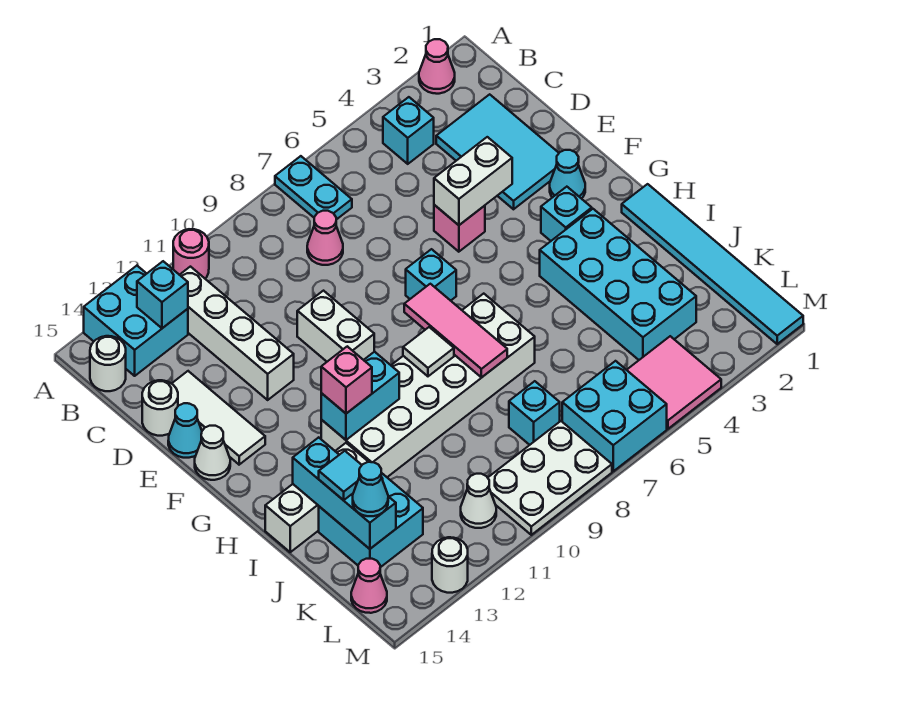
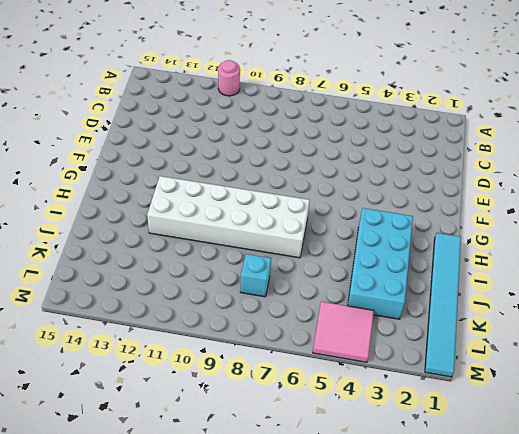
none -> pink cone A2 level 1
none -> cyan plate A7:B7 level 1
none -> cyan brick A13:B14 level 1
none -> cyan brick B4 level 1

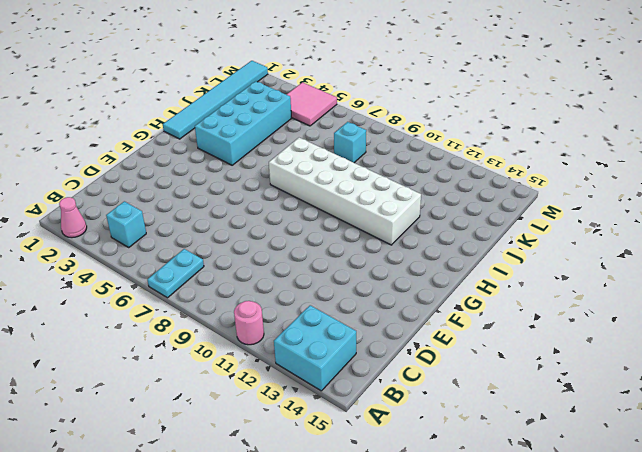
none -> white brick B12:E12 level 1
none -> white round brick B15 level 1
none -> cyan tile C2:E3 level 1
none -> pink cone C8 level 1

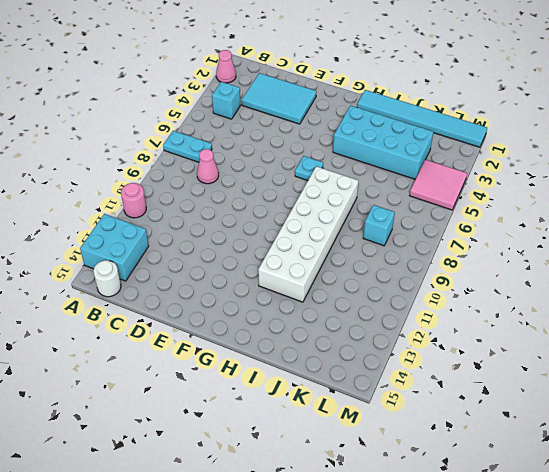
cyan plate G6 level 1 -> none
none -> white brick B12:E12 level 1
none -> white tile D14:F14 level 1
none -> white round brick D15 level 1
none -> pink brick E5 level 1

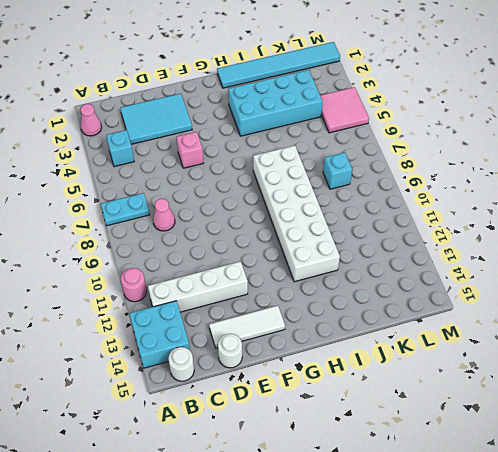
none -> white brick E10:F10 level 1
none -> cyan cone E15 level 1
none -> cyan cone F2 level 1
none -> cyan brick F7 level 1

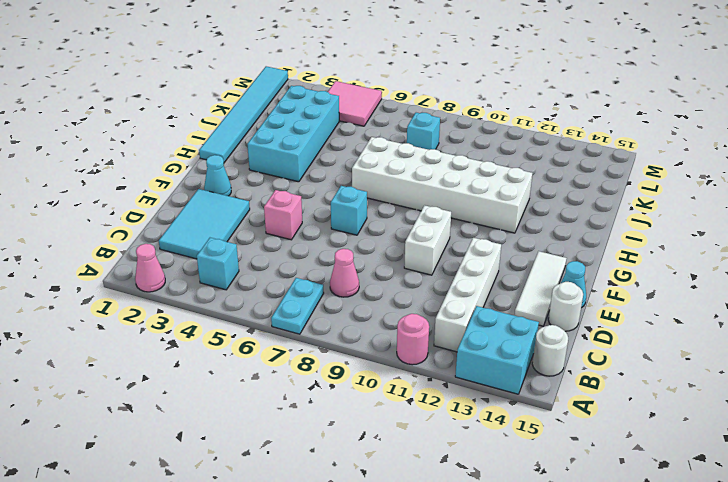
none -> white cone F15 level 1
none -> cyan brick G3 level 1
none -> white brick I13:I15 level 1
none -> cyan brick J13:K14 level 1

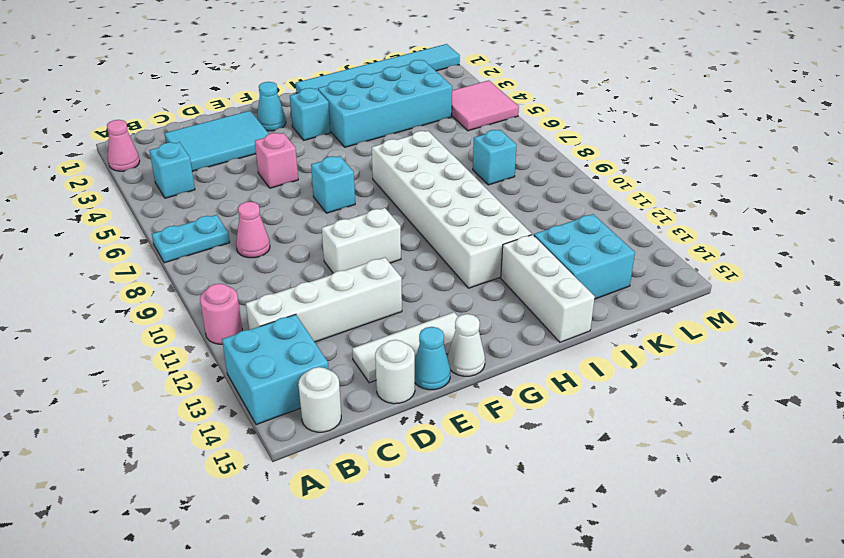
none -> cyan brick L6:M7 level 1
none -> white plate L8:M10 level 1
none -> white cone L11 level 1
none -> pink cone L15 level 1

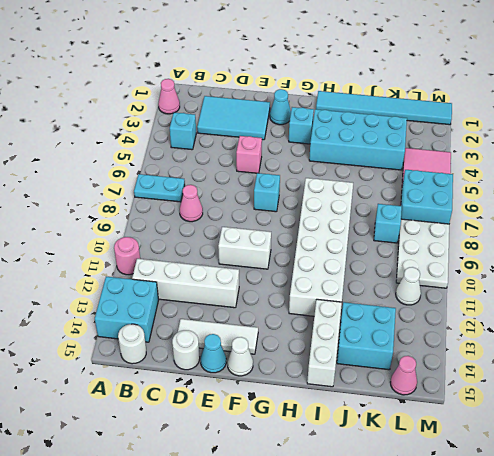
none -> white round brick M13 level 1
none -> cyan brick B13 level 2
none -> white brick E4:E5 level 2
none -> pink tile G8:I8 level 2

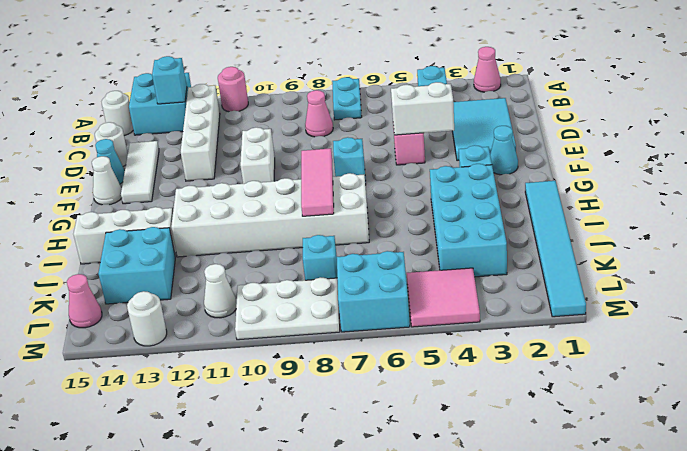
none -> white tile H9 level 2
none -> cyan brick H11:H12 level 2
none -> cyan brick I14:K14 level 2
none -> pink brick H12 level 3

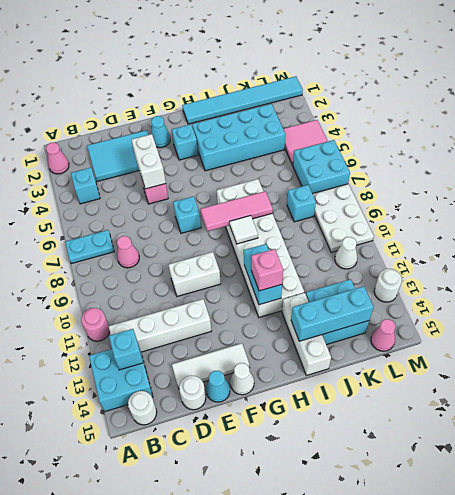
none -> cyan tile J14 level 3
none -> cyan cone K14 level 3

